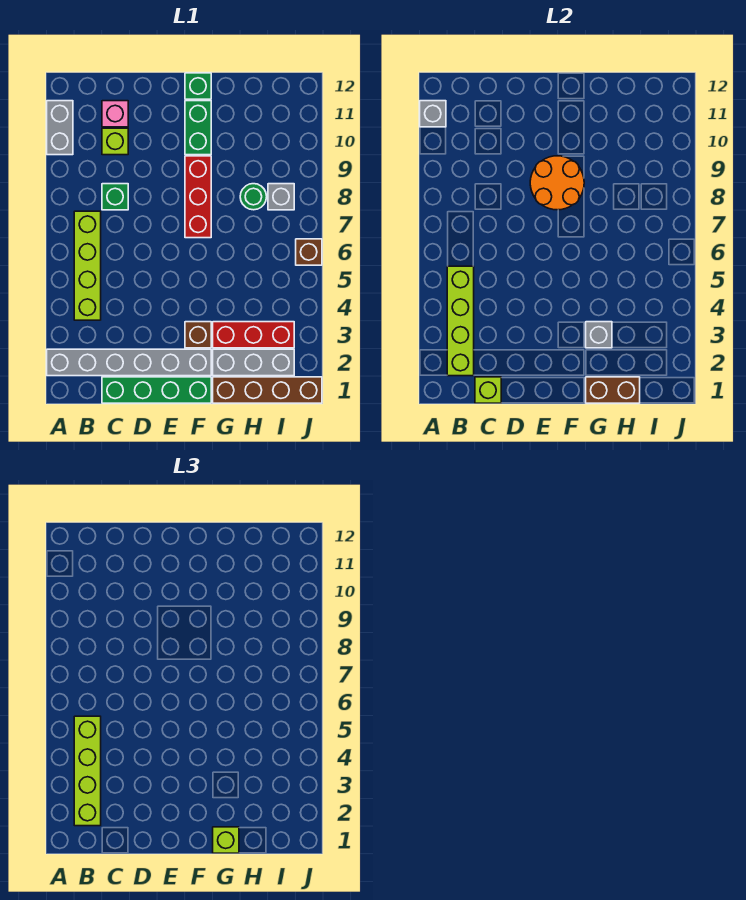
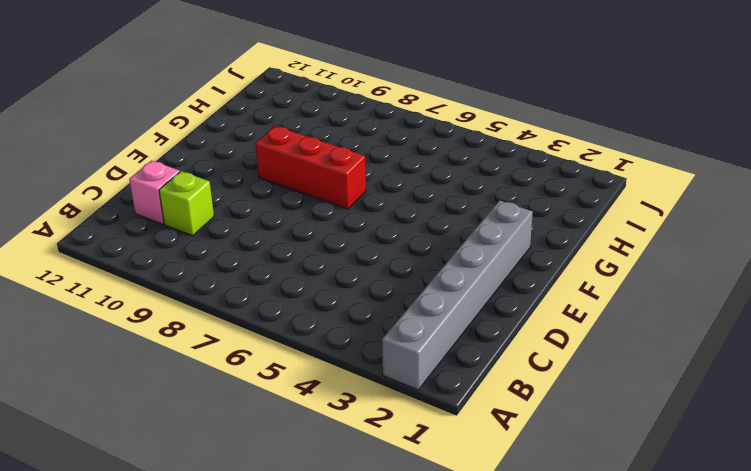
none -> grey brick A10:A11 level 1
none -> lime brick B4:B7 level 1
none -> green brick C1:F1 level 1

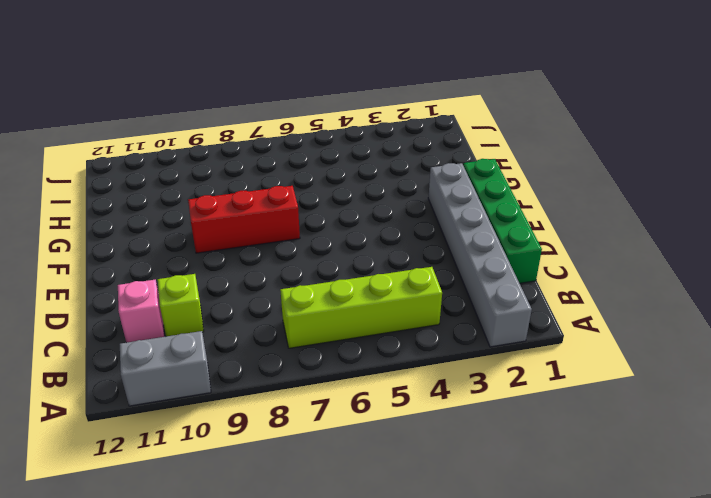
none -> green brick C8 level 1
none -> brown brick F3 level 1
none -> green brick F10:F11 level 1

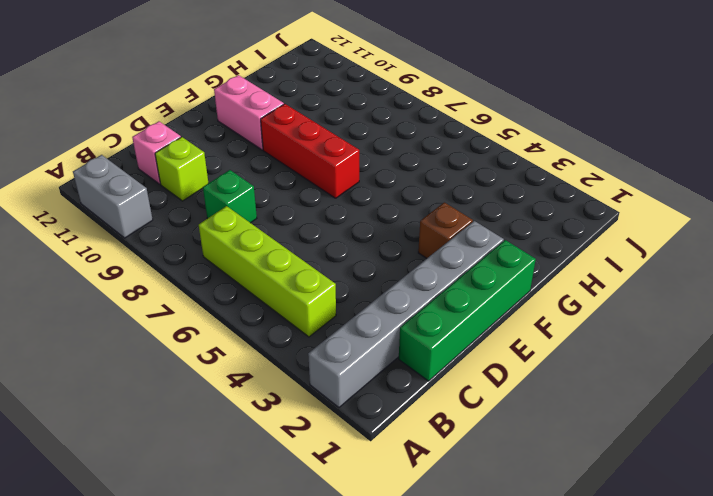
pink brick F10:F11 level 1 -> green brick F10:F11 level 1
none -> green brick F12 level 1
none -> brown brick G1:J1 level 1
none -> grey brick G2:I2 level 1

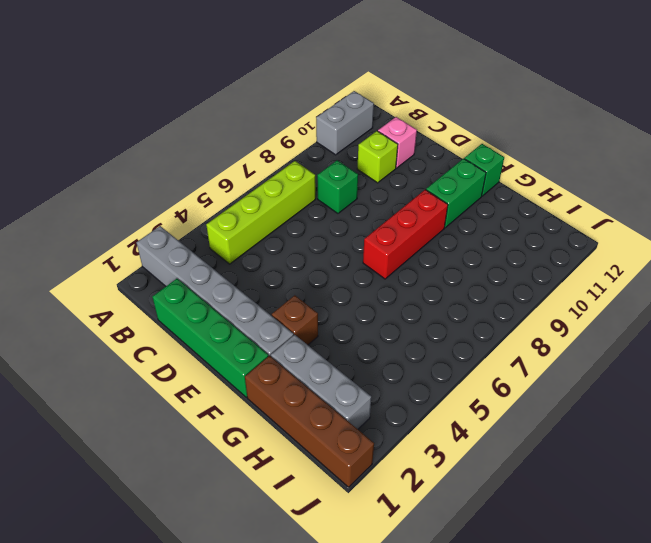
none -> red brick G3:I3 level 1
none -> green round brick H8 level 1
none -> grey brick I8 level 1

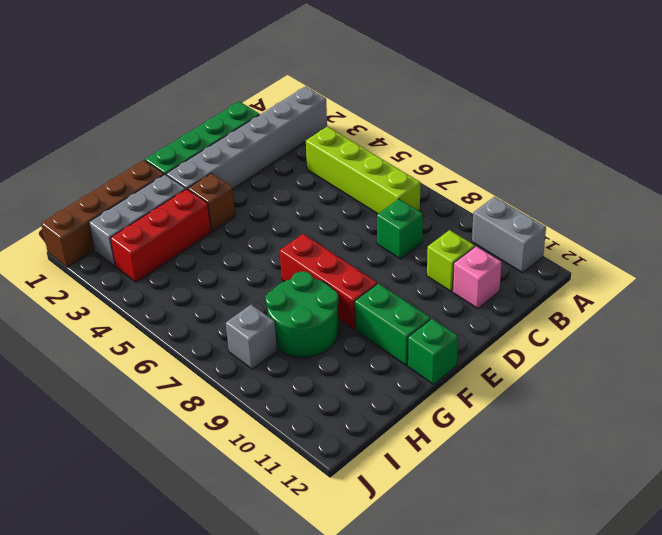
green round brick G8:H9 level 1 -> green round brick H8 level 1
none -> brown brick J6 level 1
none -> grey brick A11 level 2
none -> lime brick B2:B5 level 2

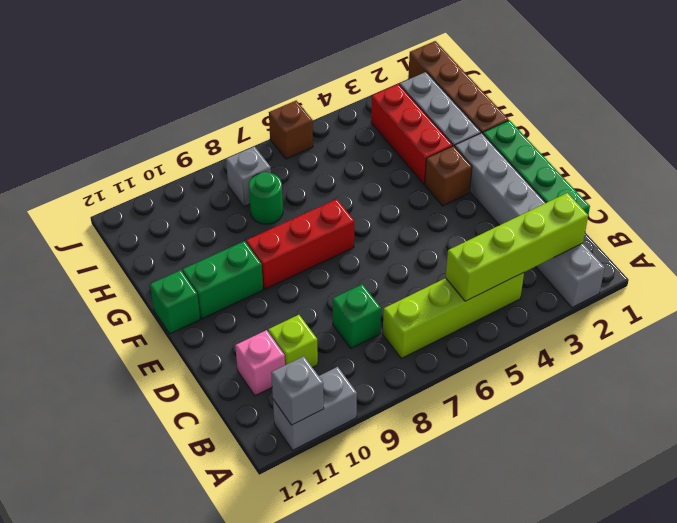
none -> lime brick C1 level 2
none -> orange round brick E8:F9 level 2
none -> brown brick G1:H1 level 2

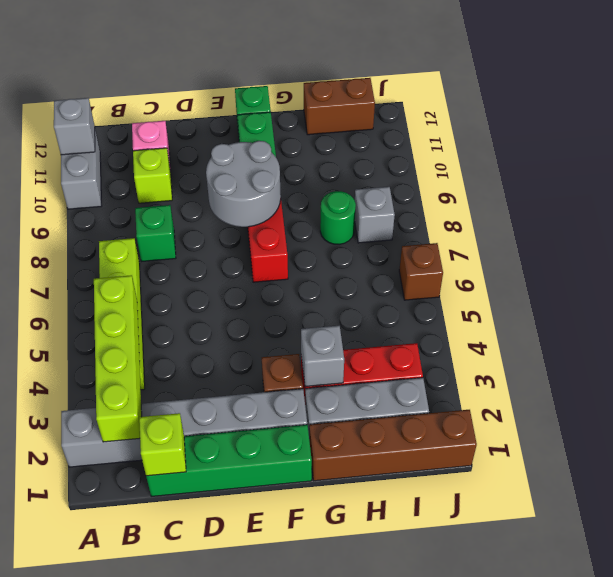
grey round brick E8:F9 level 2 -> orange round brick E8:F9 level 2
brown brick H12:I12 level 1 -> brown brick G1:H1 level 2
none -> lime brick B2:B5 level 3
none -> lime brick G1 level 3

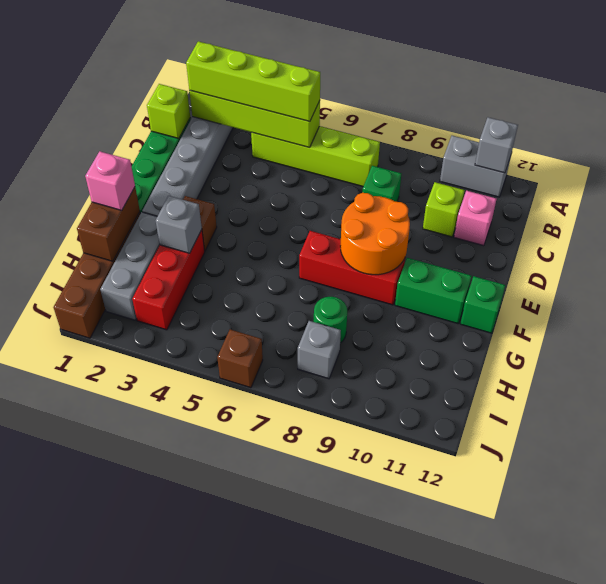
pink brick G1 level 3 -> lime brick G1 level 3

